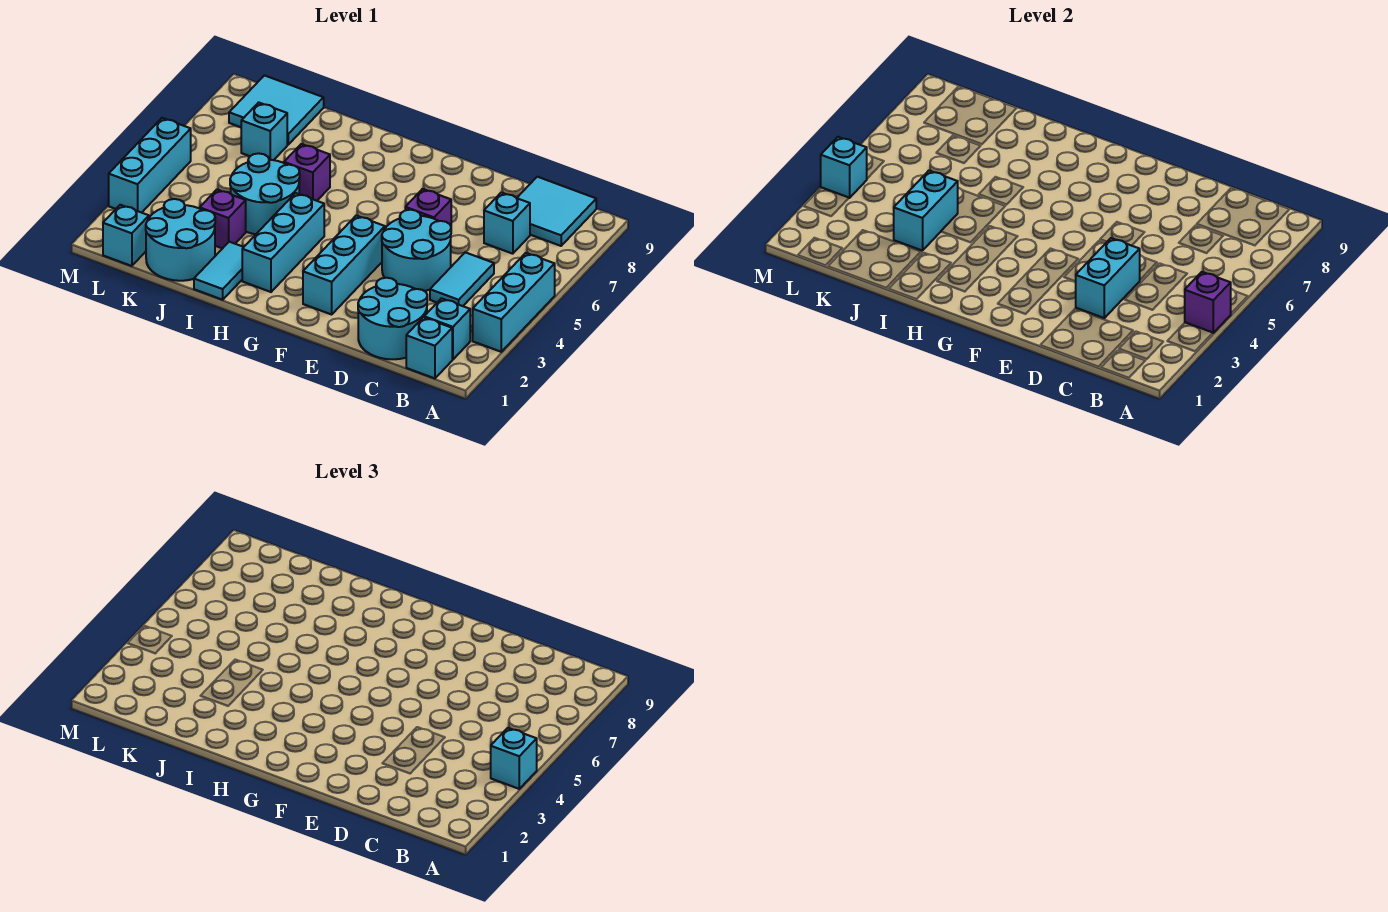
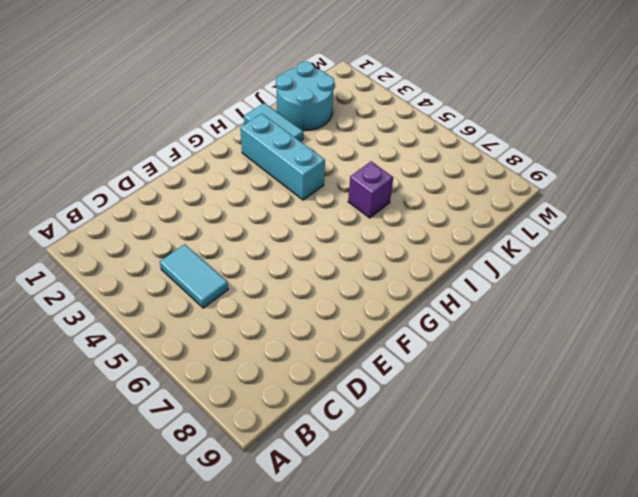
none -> cyan brick A3:A5 level 1
none -> cyan brick B1 level 1
none -> cyan brick B2 level 1

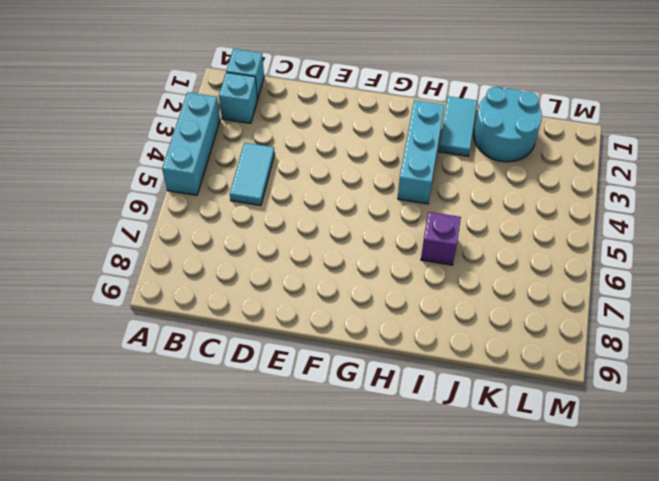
none -> cyan tile B8:C9 level 1
none -> cyan round brick C1:D2 level 1
none -> cyan brick C7 level 1

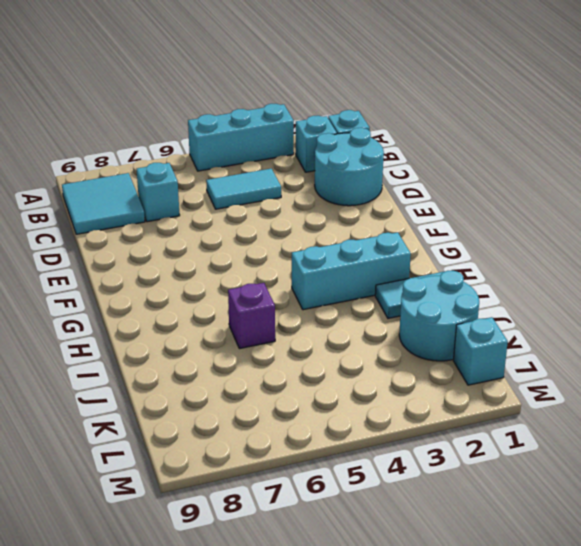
none -> cyan round brick D4:E5 level 1
none -> purple brick E6 level 1
none -> cyan brick F2:F4 level 1

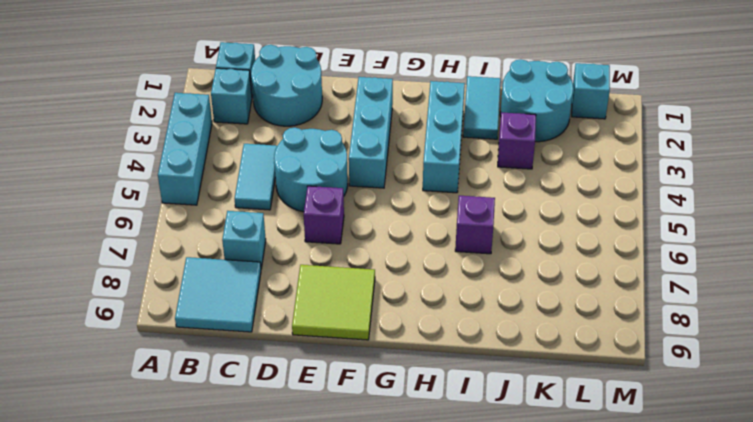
lime tile E8:F9 level 1 -> none
none -> cyan round brick I4:J5 level 1
none -> cyan brick K7 level 1
none -> cyan tile K8:L9 level 1

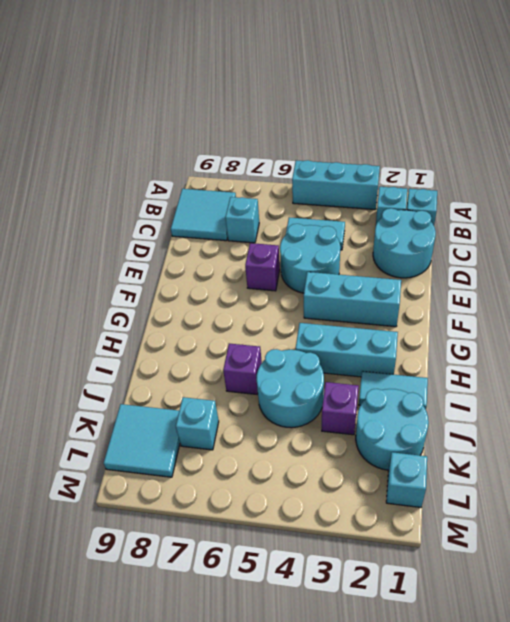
none -> cyan brick M3:M5 level 1
none -> purple brick A4 level 2
none -> cyan brick D3:D4 level 2

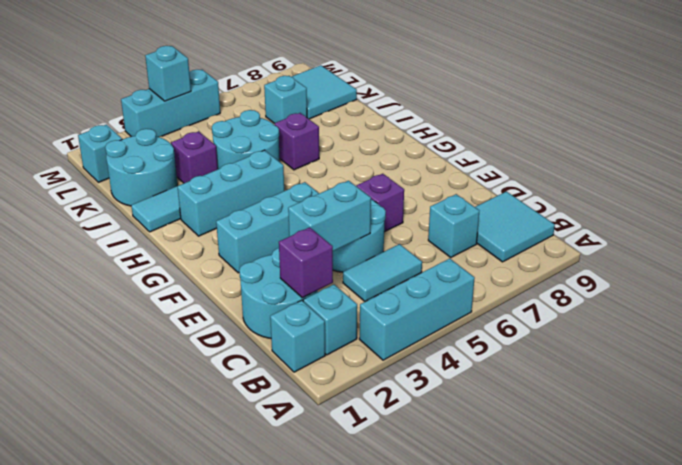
purple brick C2 level 2 -> purple brick A4 level 2
none -> cyan brick J3:J4 level 2
none -> cyan brick A4 level 3

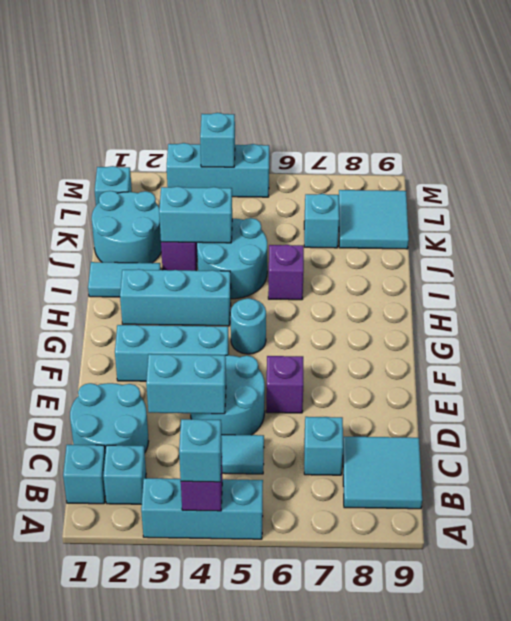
cyan round brick G5 level 1 -> none

